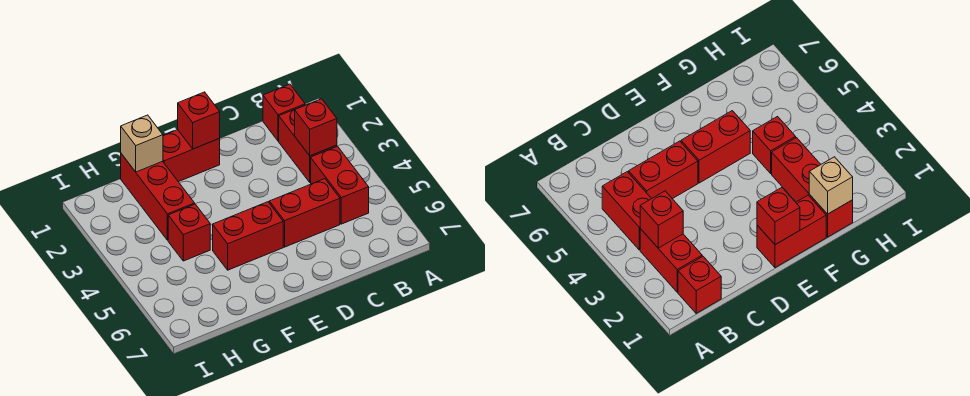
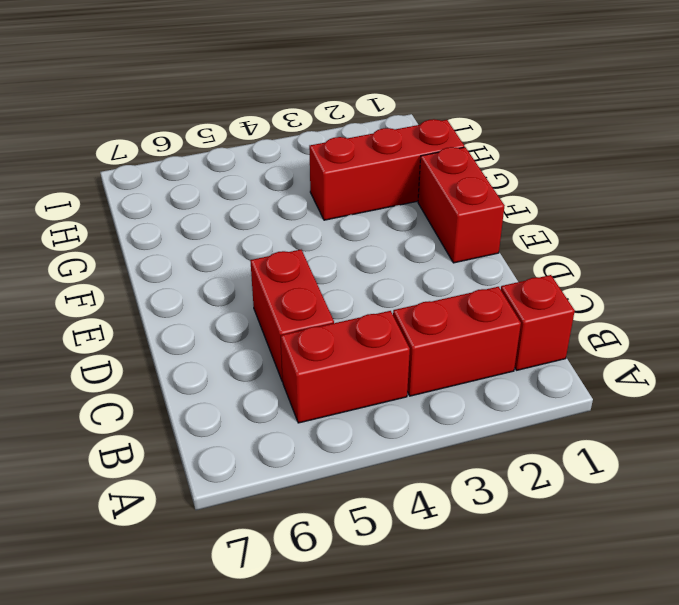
none -> red brick E5:F5 level 1
none -> red brick G4 level 1

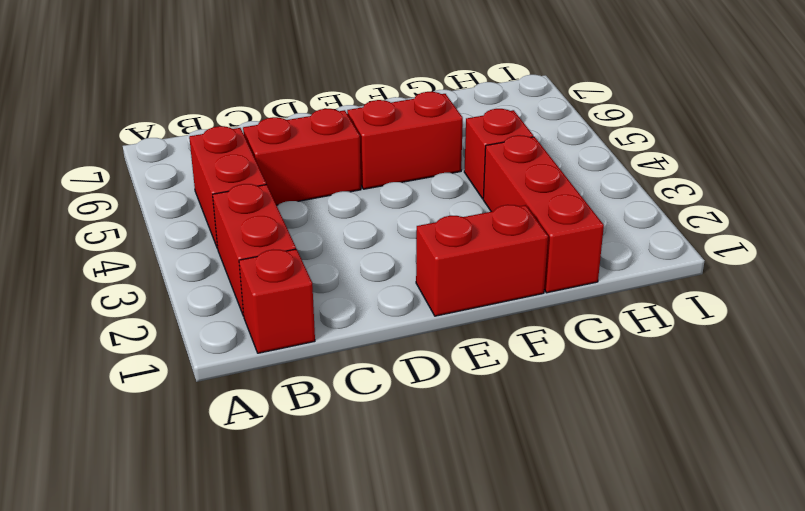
none -> red brick B3 level 2
none -> red brick E1 level 2

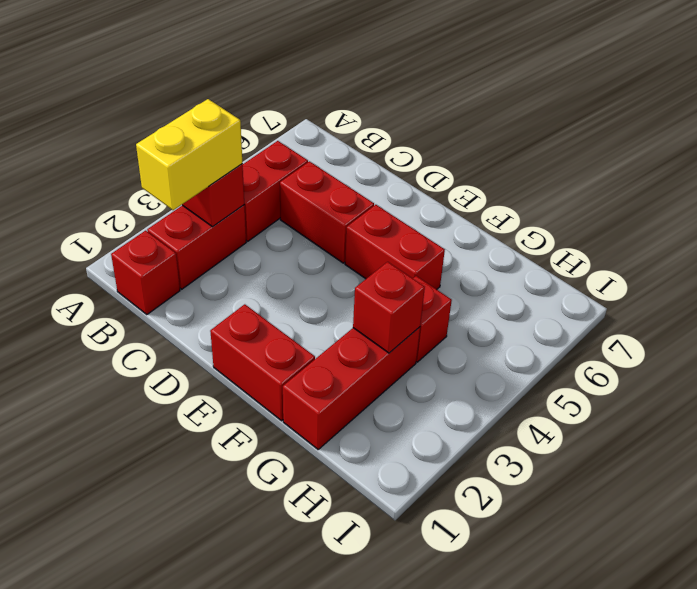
yellow brick B2:B3 level 3 -> none
red brick G3 level 2 -> red brick E1 level 2
none -> tan brick G1 level 2

